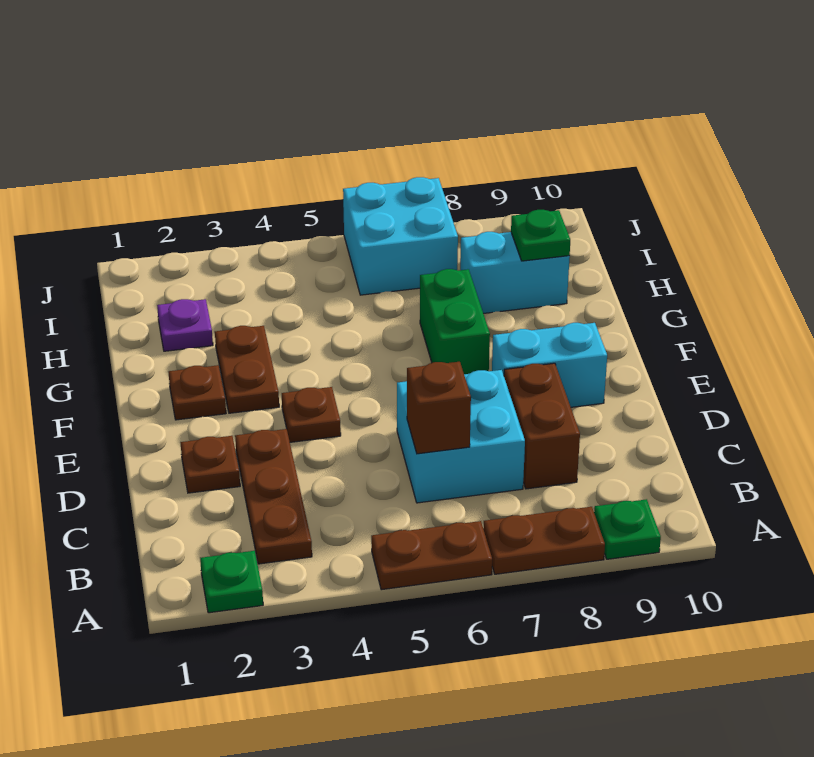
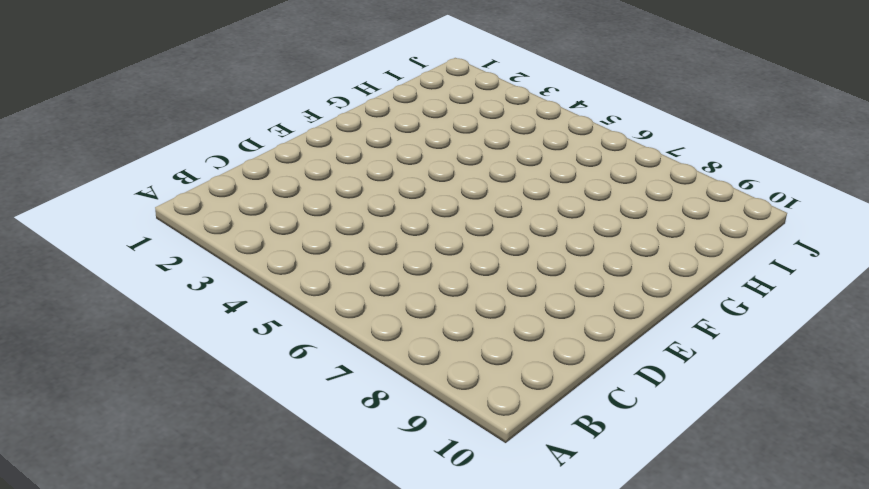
none -> green plate A2 level 1
none -> brown plate A5:A6 level 1
none -> brown plate A7:A8 level 1

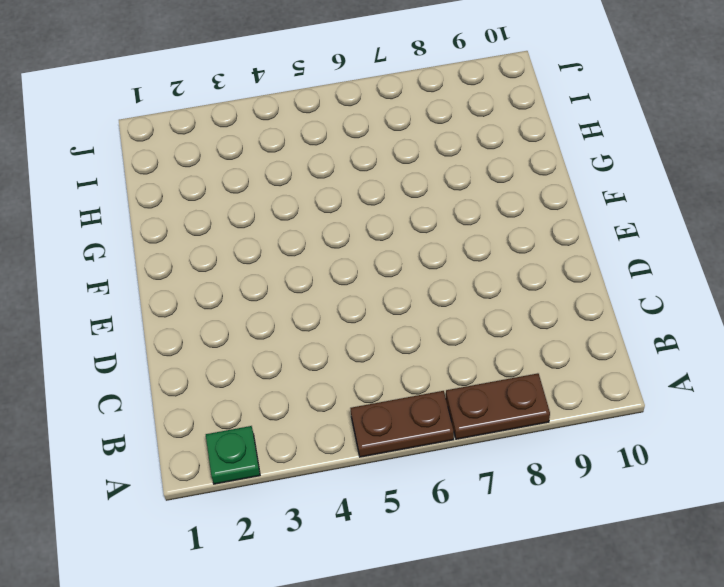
none -> green plate A9 level 1
none -> brown plate B3:D3 level 1
none -> cyan brick C6:D7 level 1

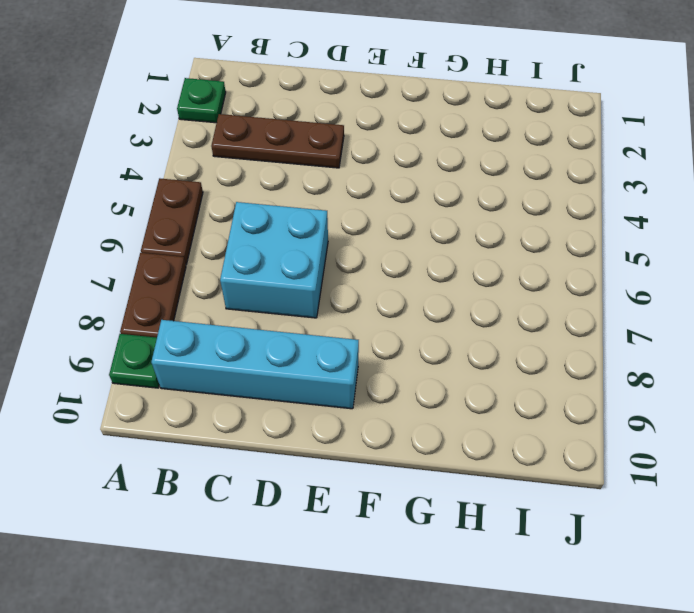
cyan brick B9:E9 level 1 -> cyan brick E8:E9 level 1
none -> brown brick C8:D8 level 1
none -> brown plate D2 level 1
none -> brown plate E4 level 1

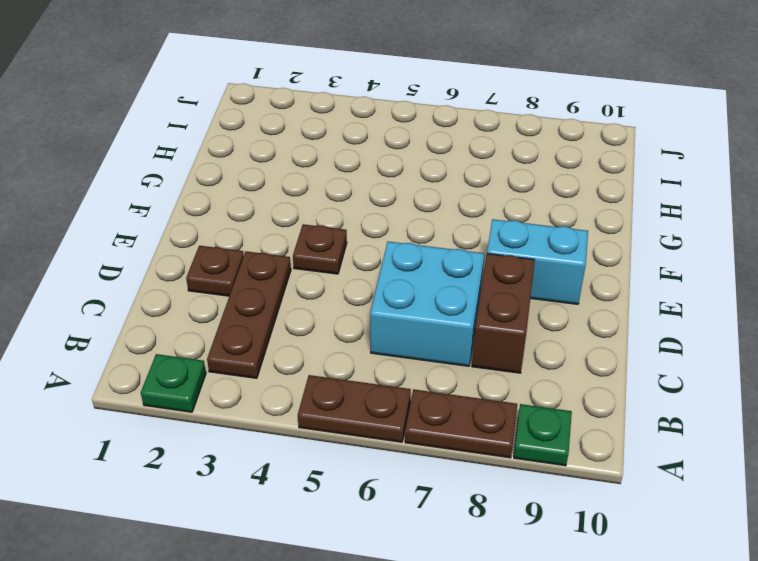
none -> brown plate F2 level 1
none -> brown plate F3:G3 level 1
none -> green brick F7:G7 level 1

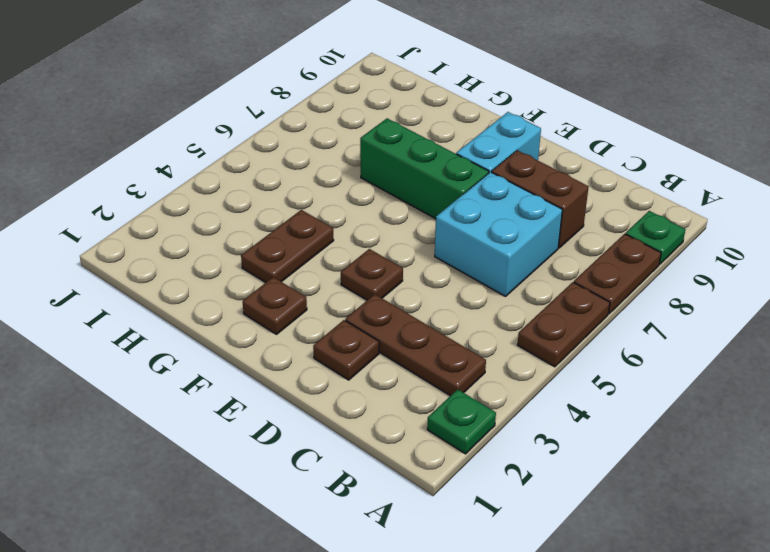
green brick E7:G7 level 1 -> green brick F7:G7 level 1
brown plate G3:G4 level 1 -> brown plate F3:G3 level 1
none -> purple plate H2 level 1
none -> cyan brick H8:H9 level 1
none -> cyan brick I6:J7 level 1

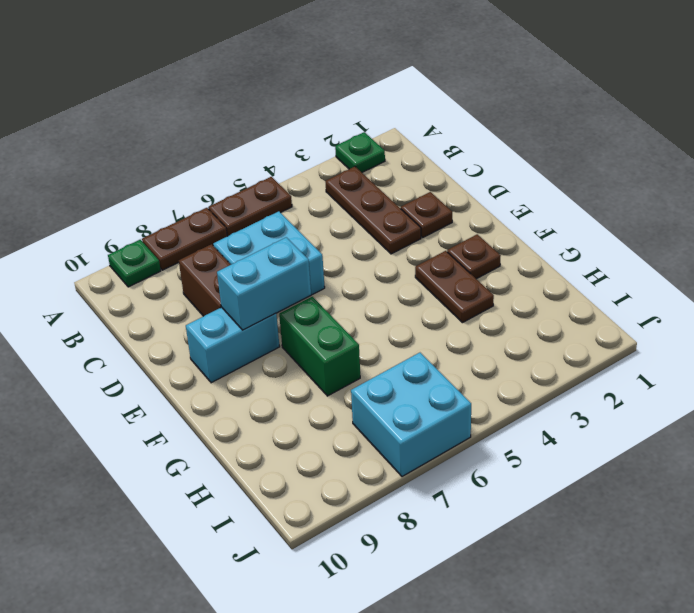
cyan brick E7:E8 level 2 -> cyan brick H8:H9 level 1
none -> brown plate E4 level 1
none -> purple plate H2 level 1
none -> brown brick C6 level 2

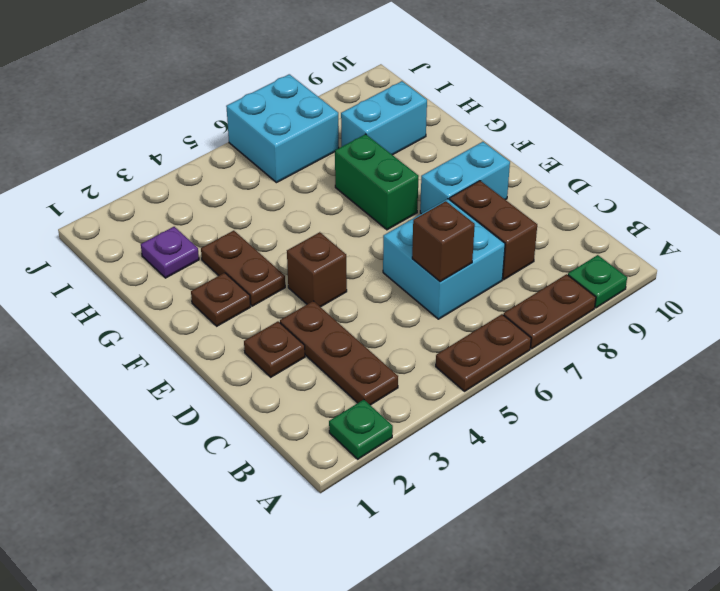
brown brick E4 level 1 -> brown plate E4 level 1
none -> green plate H9 level 2

